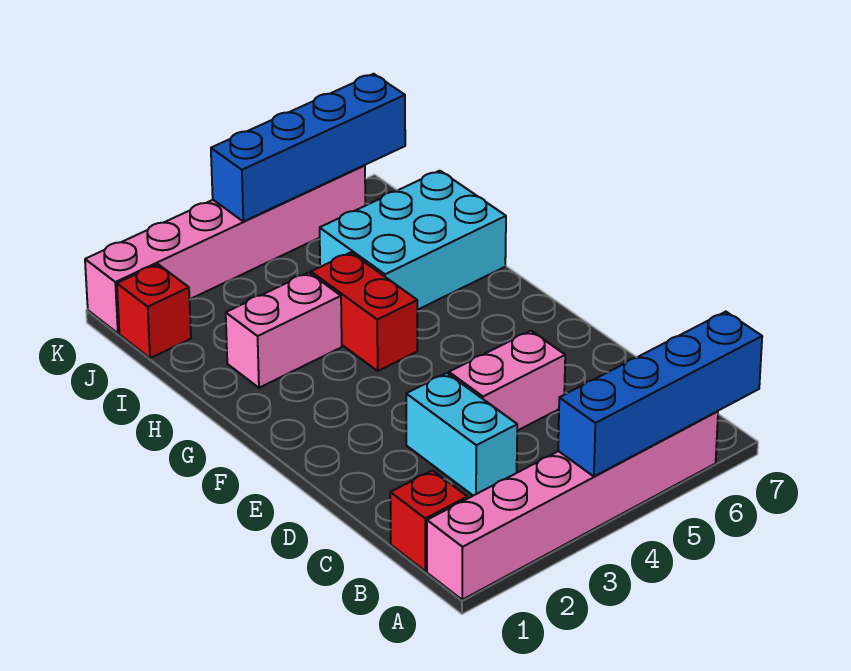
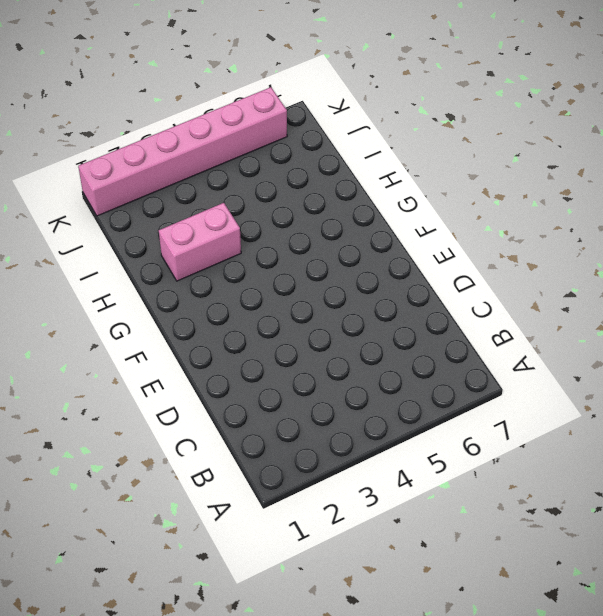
none -> pink brick A1:A6 level 1
none -> red brick B1 level 1

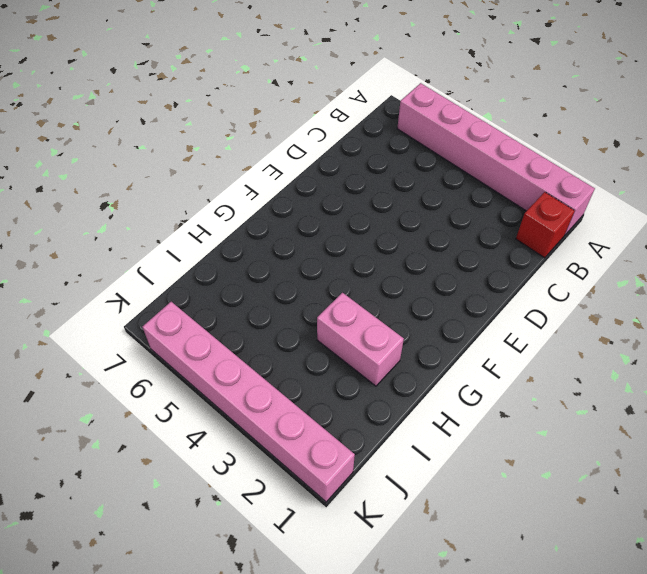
none -> cyan brick C3:D3 level 1
none -> pink brick D4:D5 level 1

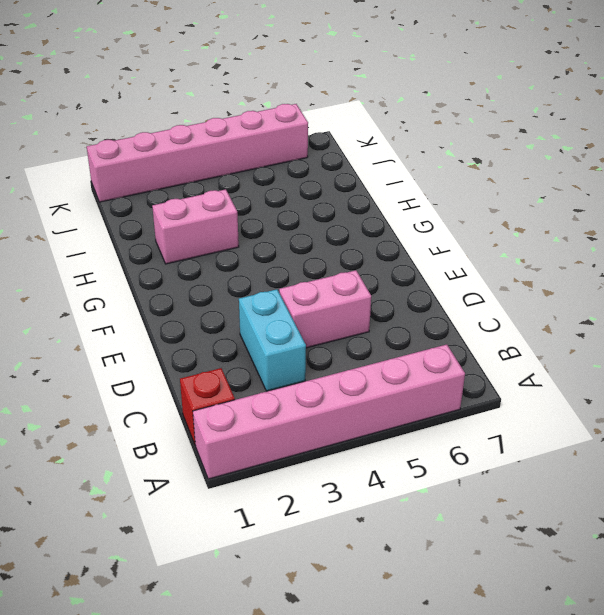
none -> red brick G4:H4 level 1
none -> cyan brick H5:I7 level 1

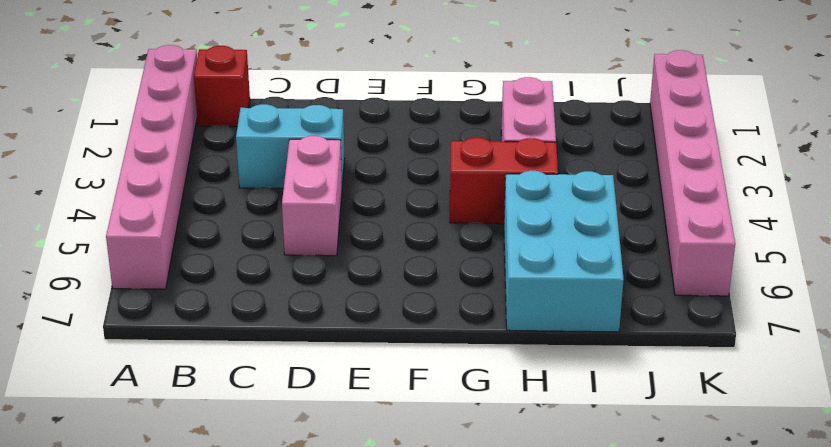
none -> red brick J1 level 1
none -> blue brick A4:A7 level 2

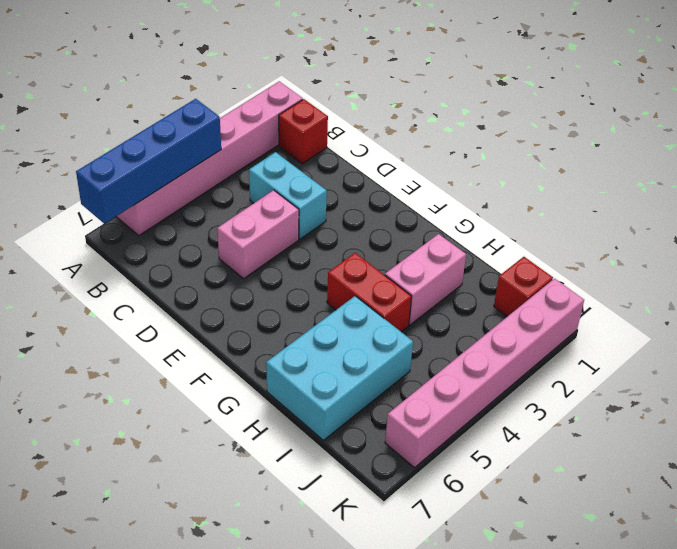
none -> blue brick K4:K7 level 2

